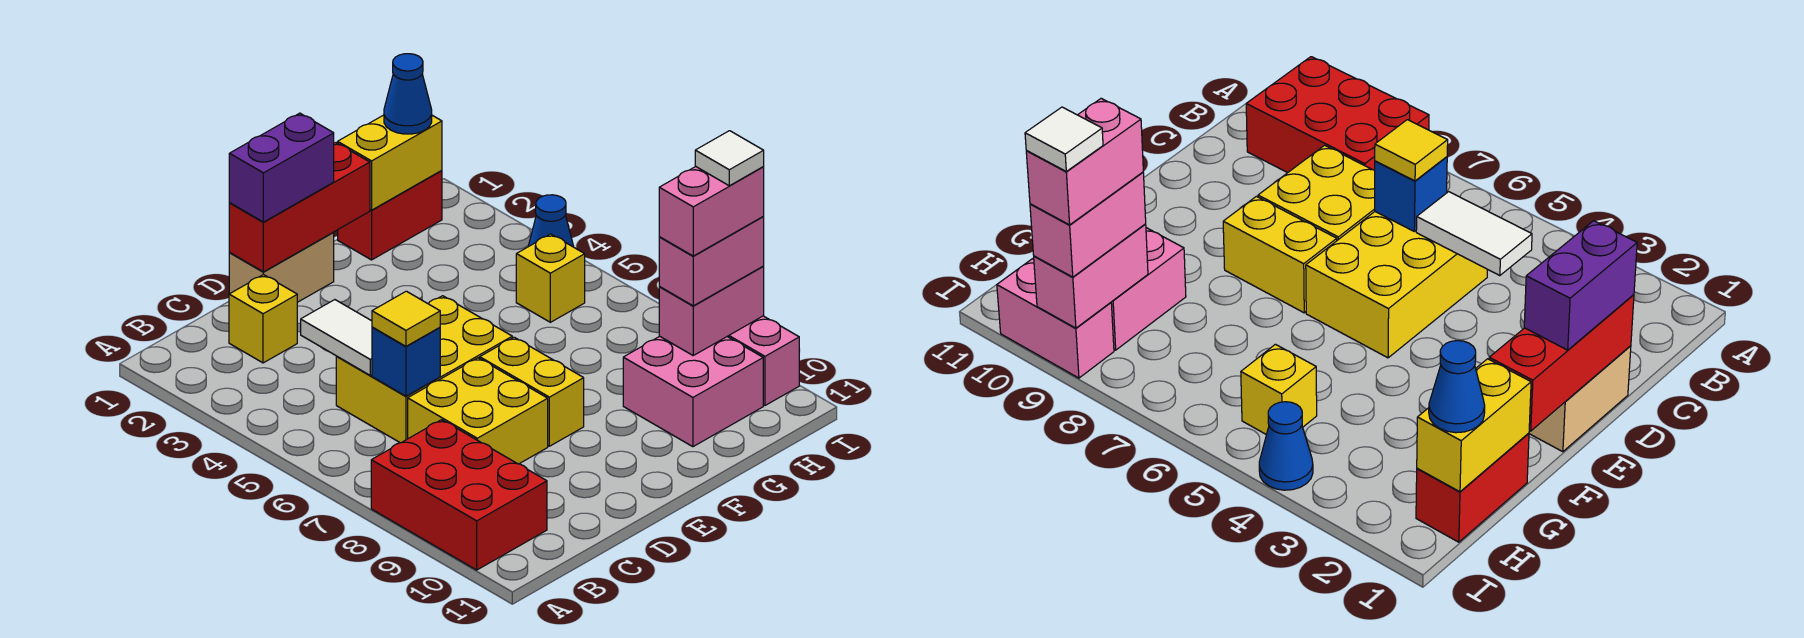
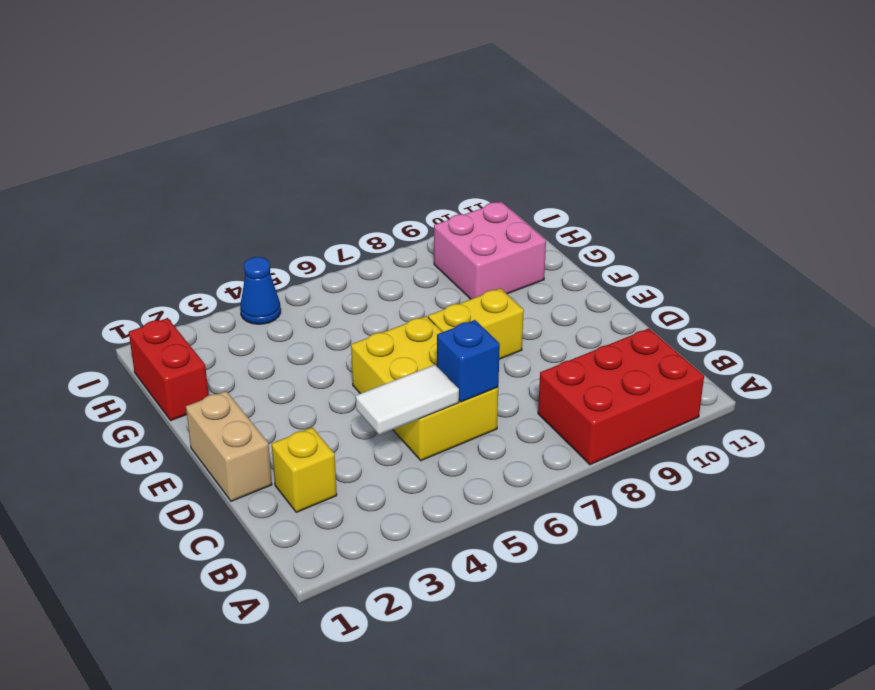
none -> yellow brick C7:D8 level 1
none -> yellow brick H5 level 1
none -> pink brick I9:I10 level 1

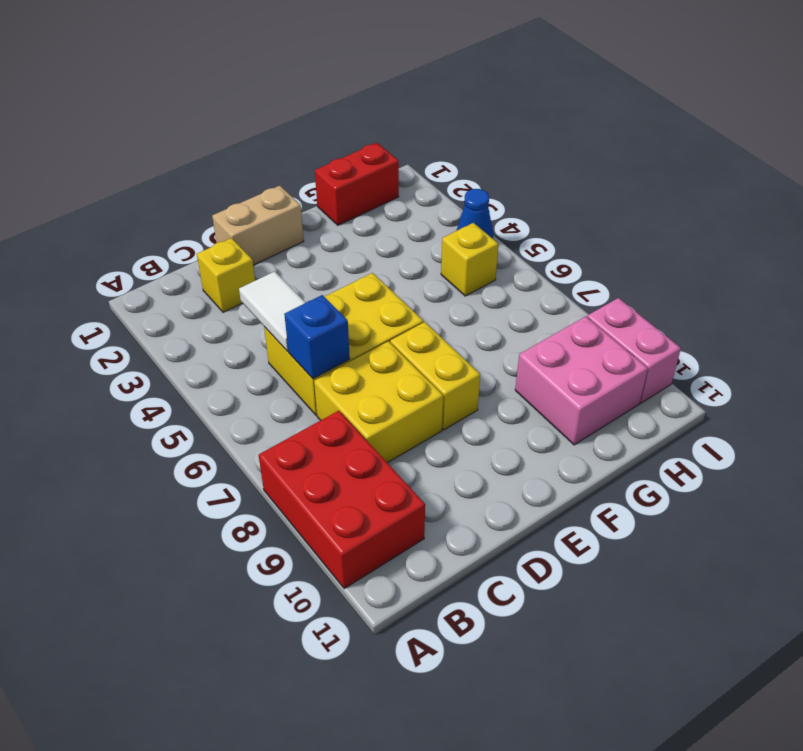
none -> red brick D1:F1 level 2
none -> yellow brick G1:H1 level 2
none -> pink brick H9:I9 level 2

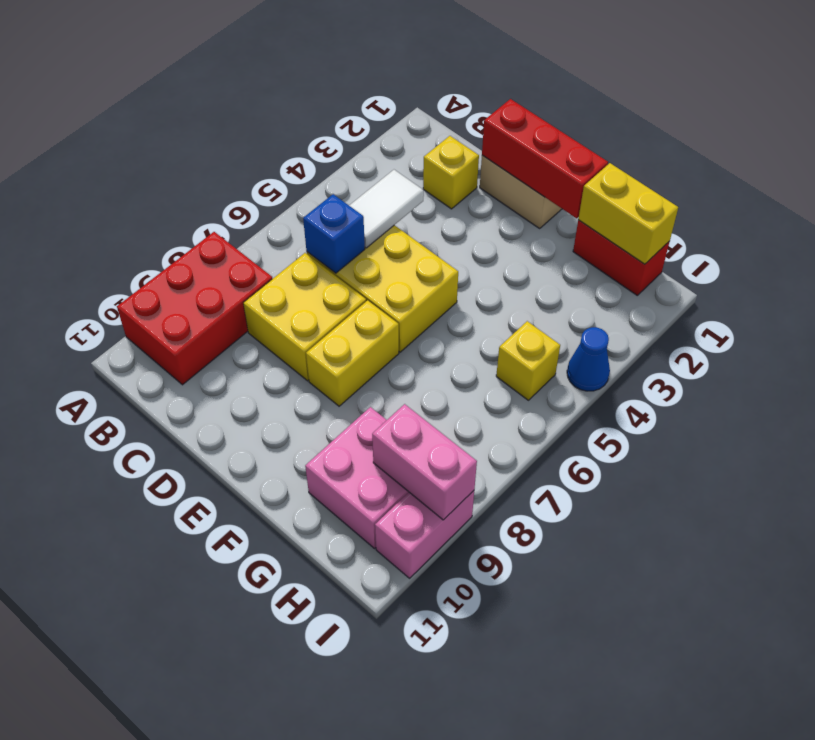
none -> yellow tile C6 level 3
none -> purple brick D1:E1 level 3
none -> blue cone H1 level 3

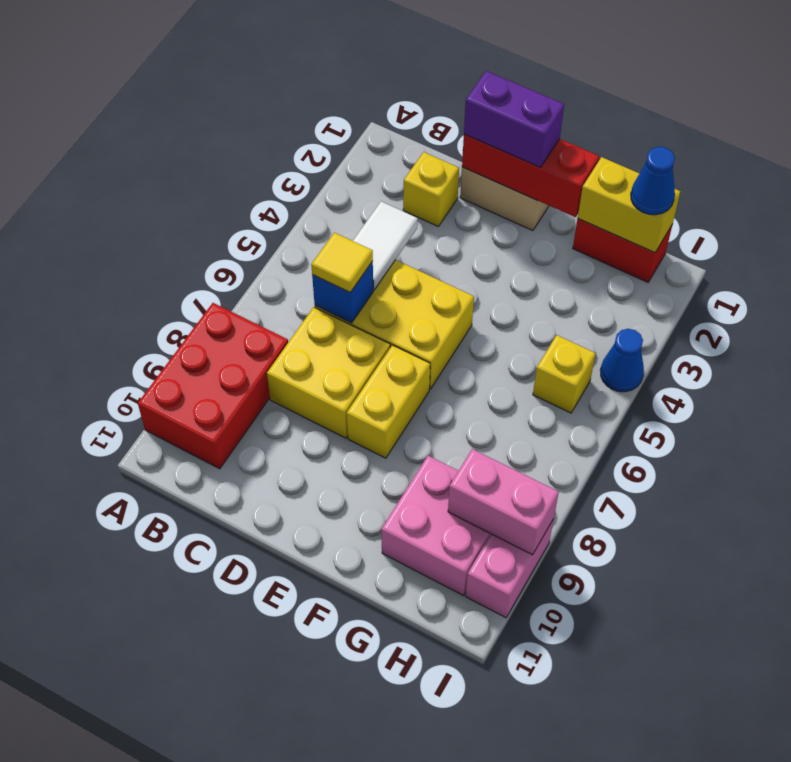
none -> pink brick H9:I9 level 3
none -> pink brick H9:I9 level 4
none -> white tile I9 level 5

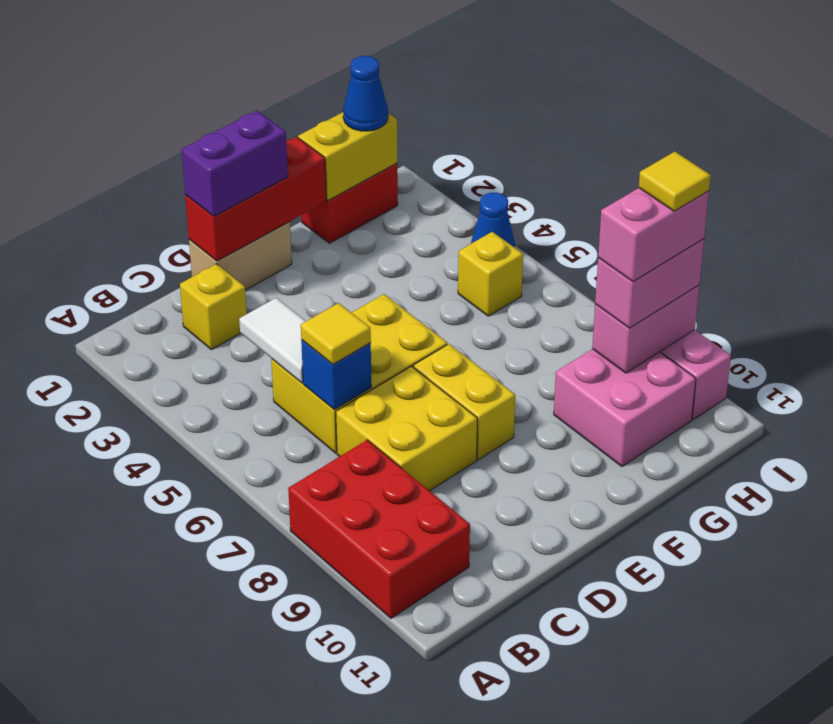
yellow tile I9 level 5 -> white tile I9 level 5

